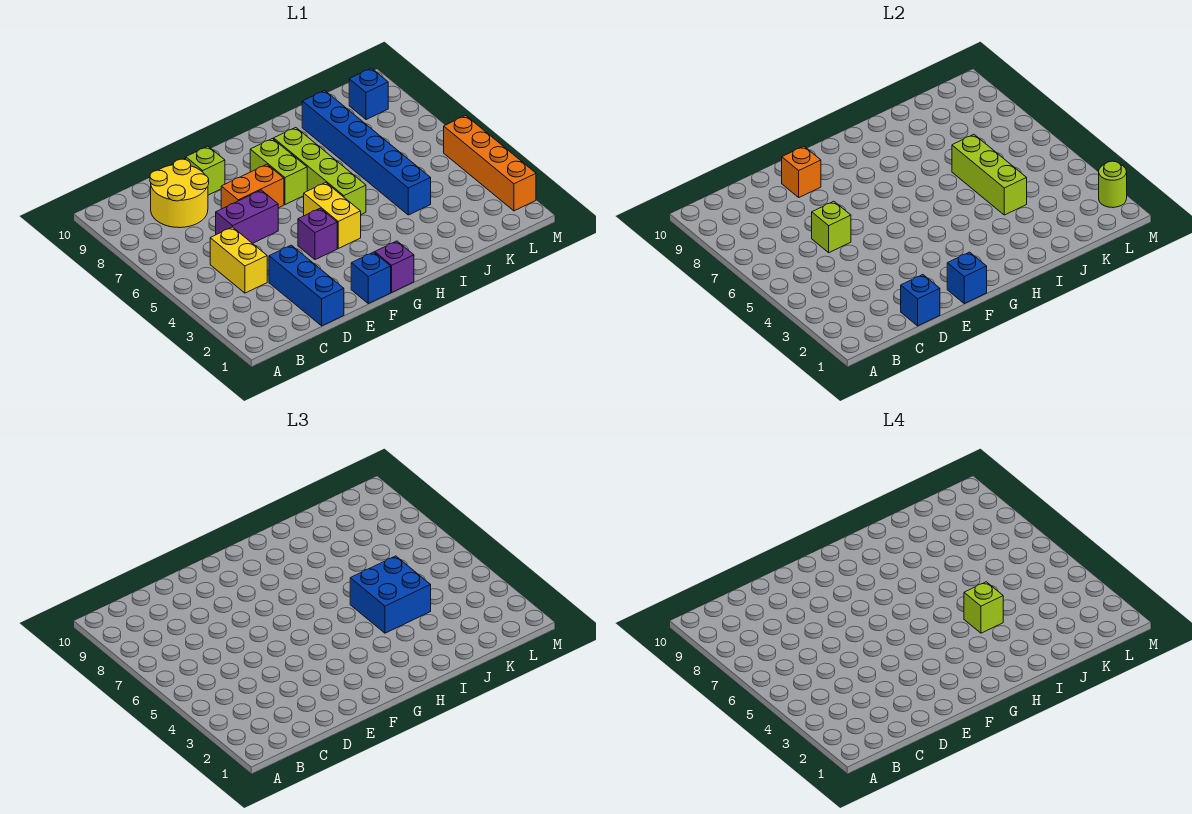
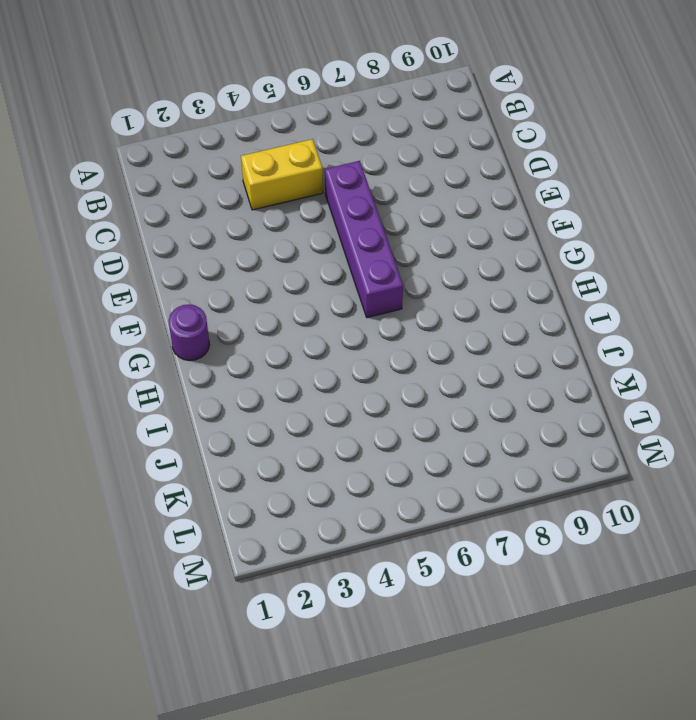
purple brick D6:G6 level 1 -> purple brick D6:E6 level 1
purple round brick G1 level 1 -> purple brick G1 level 1
none -> yellow round brick C8:D9 level 1
none -> blue brick D1:D3 level 1
none -> orange brick E7:F7 level 1

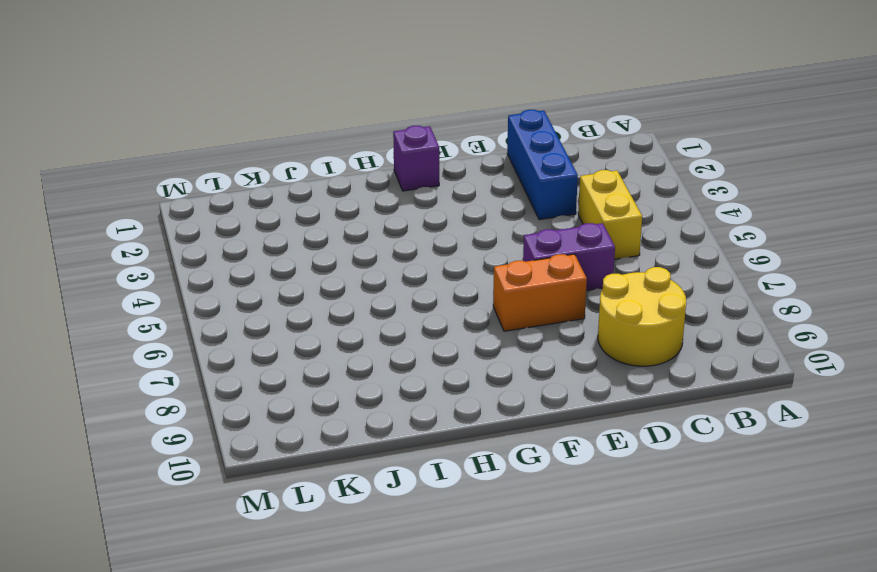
none -> lime brick E9 level 1
none -> blue brick F1 level 1
none -> purple brick F4 level 1

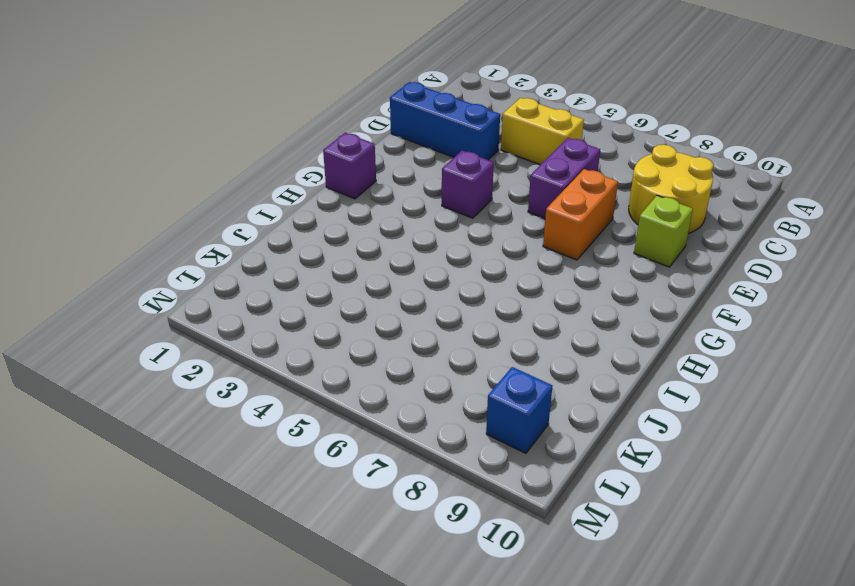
none -> blue brick F1 level 1
none -> yellow brick G4:G5 level 1
none -> lime brick G7:G8 level 1

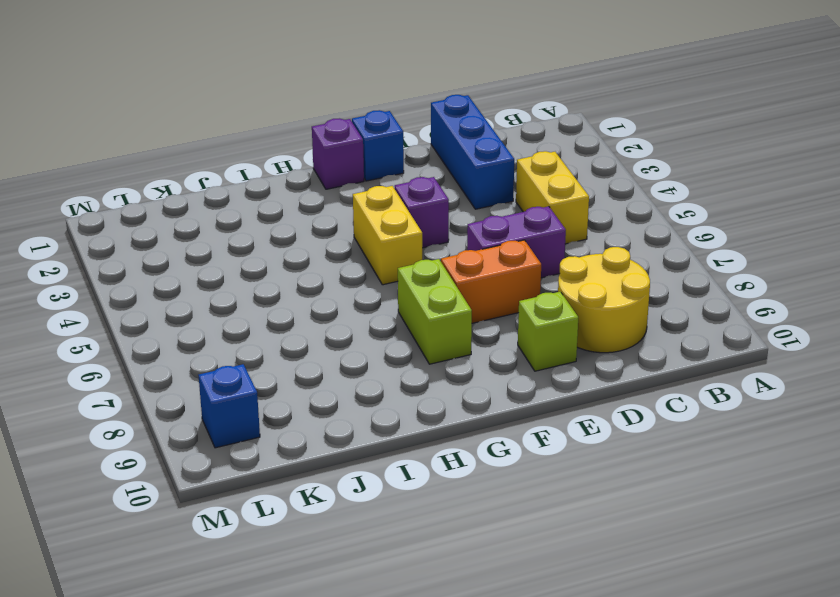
none -> lime brick H5:H8 level 1
none -> blue brick J4:J9 level 1
none -> orange brick M2:M5 level 1

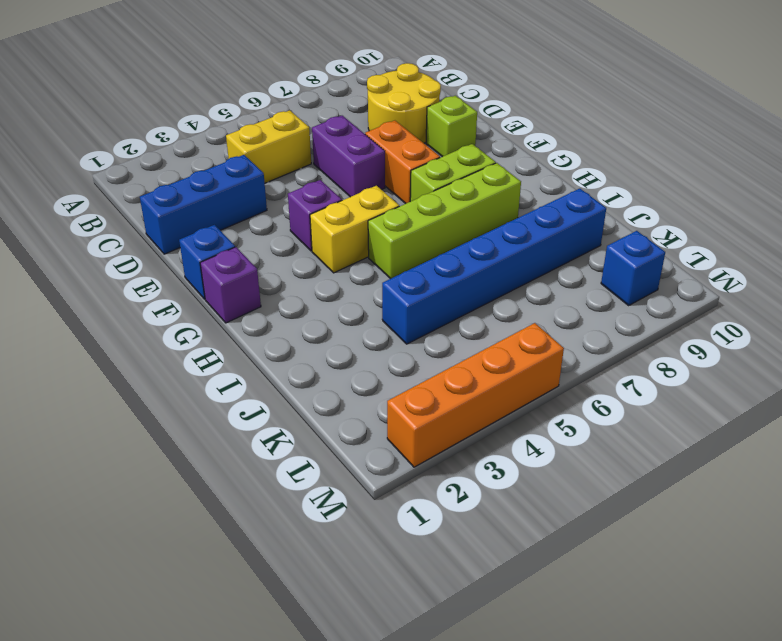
none -> blue brick D1 level 2
none -> lime brick D6 level 2
none -> orange brick E9 level 2

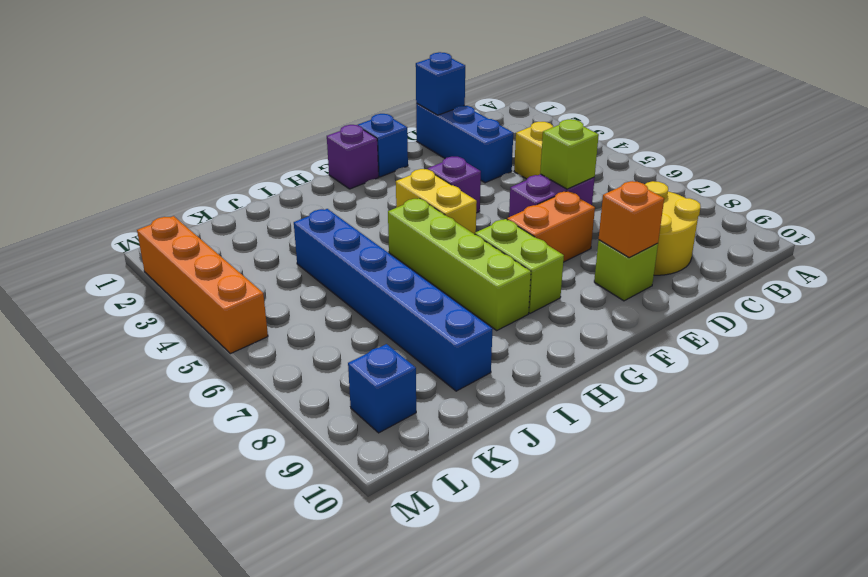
none -> blue brick F1 level 2
none -> lime brick J4:J6 level 2
none -> lime round brick M2 level 2

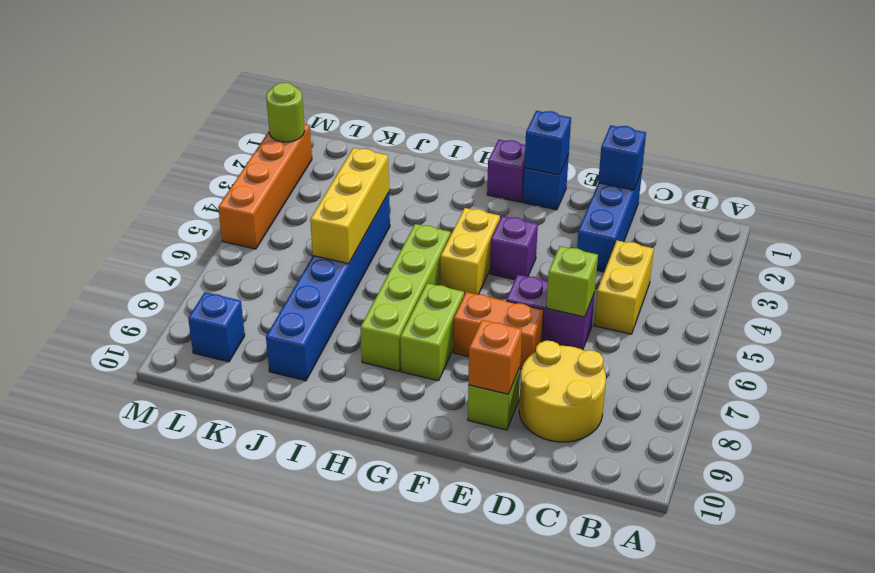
yellow brick J4:J6 level 2 -> lime brick J4:J6 level 2
none -> blue brick I4:J5 level 3
none -> lime brick I4 level 4

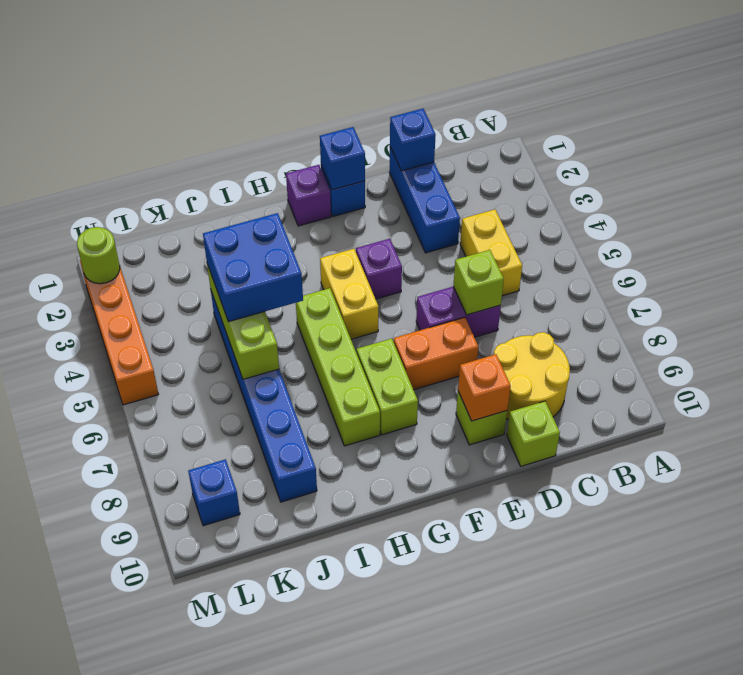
lime brick D10 level 1 -> lime brick I4 level 4

